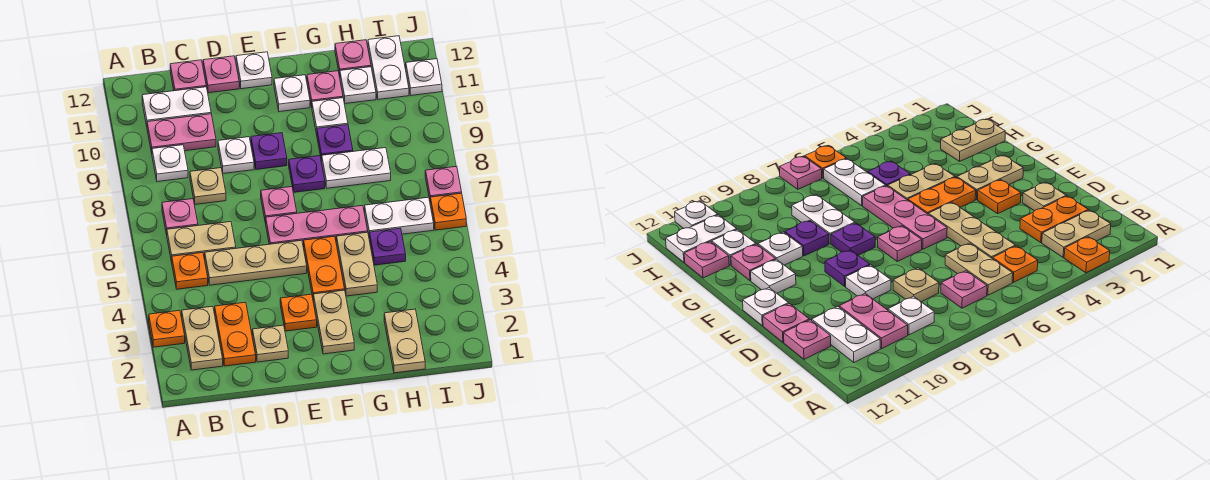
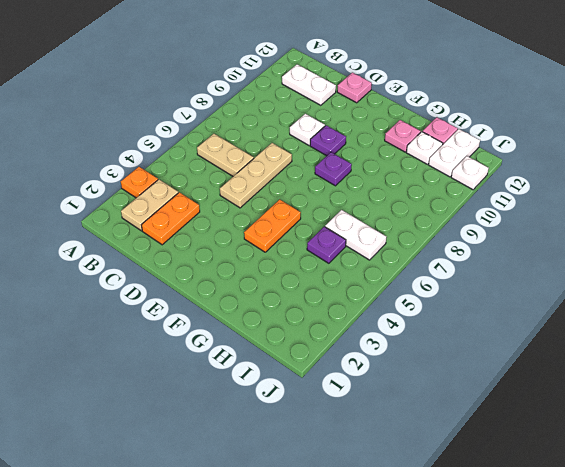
tan plate D5:D7 level 1 -> tan plate C5:E5 level 1
none -> orange plate B5 level 1
none -> pink plate B7 level 1
none -> white plate B9 level 1
none -> pink plate B10:C10 level 1

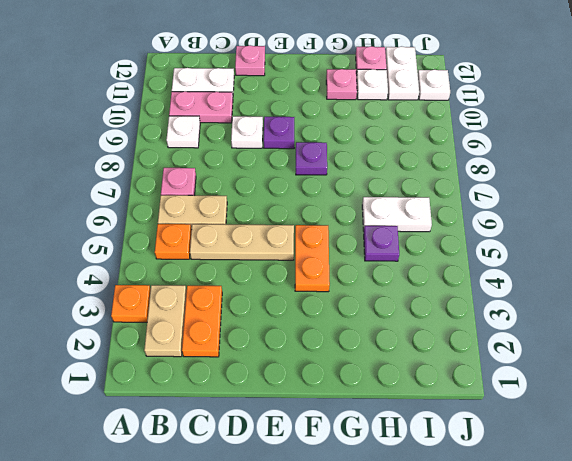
none -> tan plate C8 level 1
none -> pink plate C12 level 1
none -> tan plate D2 level 1
none -> orange plate E3 level 1

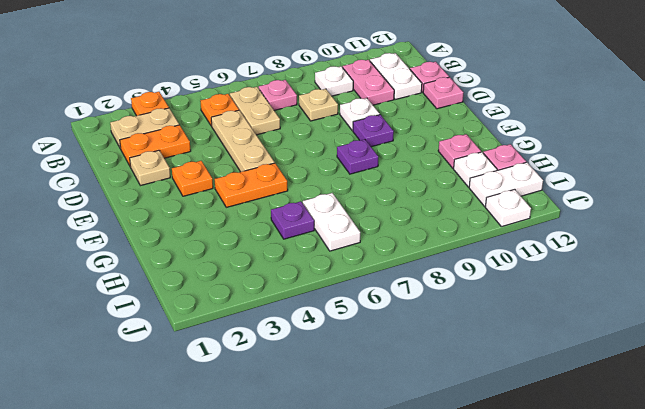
none -> pink plate E6:G6 level 1
none -> pink plate E7 level 1
none -> white plate E12 level 1
none -> tan plate F2:F3 level 1

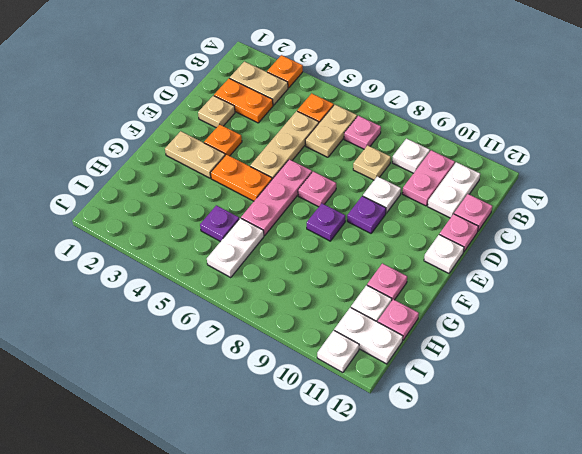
none -> white plate F11 level 1
none -> tan plate G4:G5 level 1
none -> white plate G8:H8 level 1
none -> purple plate G9 level 1

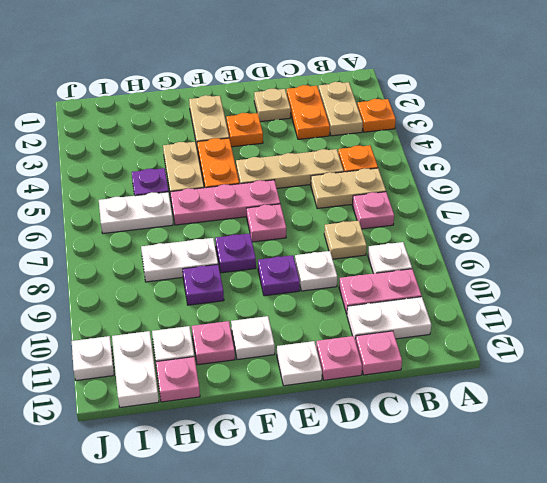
none -> white plate G10 level 1
none -> tan plate H1:H2 level 1
none -> orange plate J6 level 1
none -> pink plate J7 level 1

